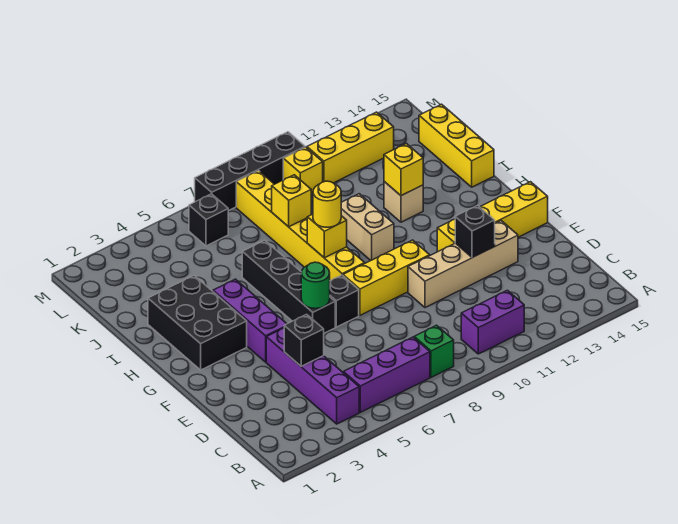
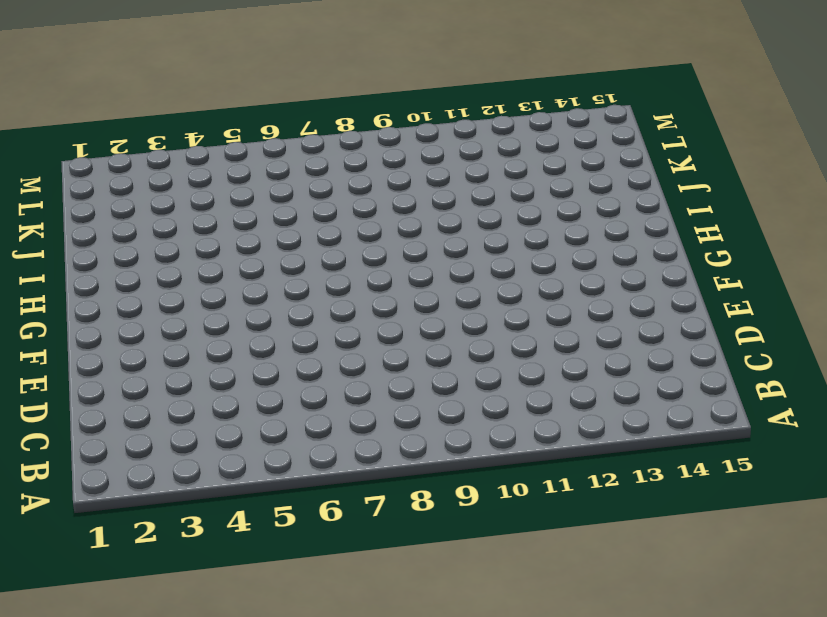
none -> purple brick B4:E4 level 1
none -> purple brick B5:B7 level 1
none -> green brick B8 level 1

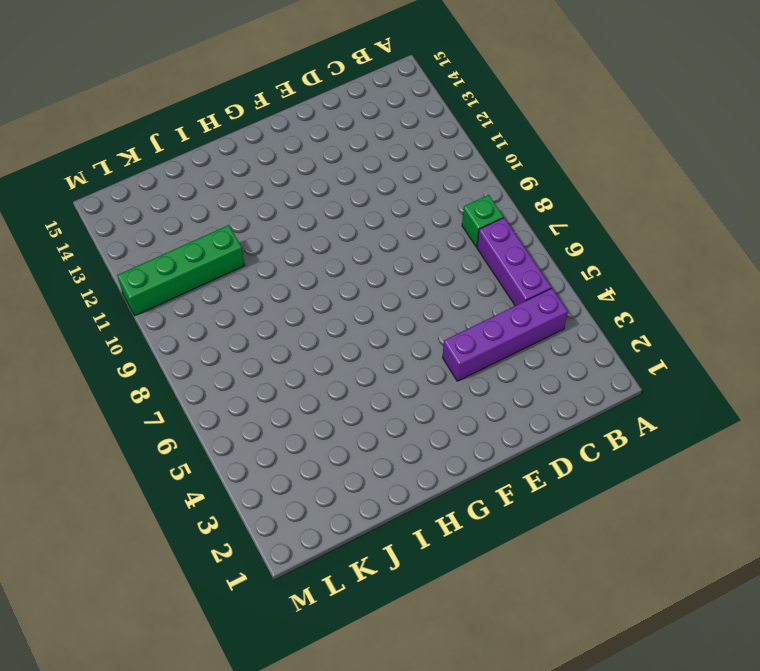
green brick J11:M11 level 1 -> yellow brick L11:L13 level 1
none -> purple brick B10:B11 level 1
none -> tan brick E10:E13 level 1
none -> purple brick F4:H4 level 1

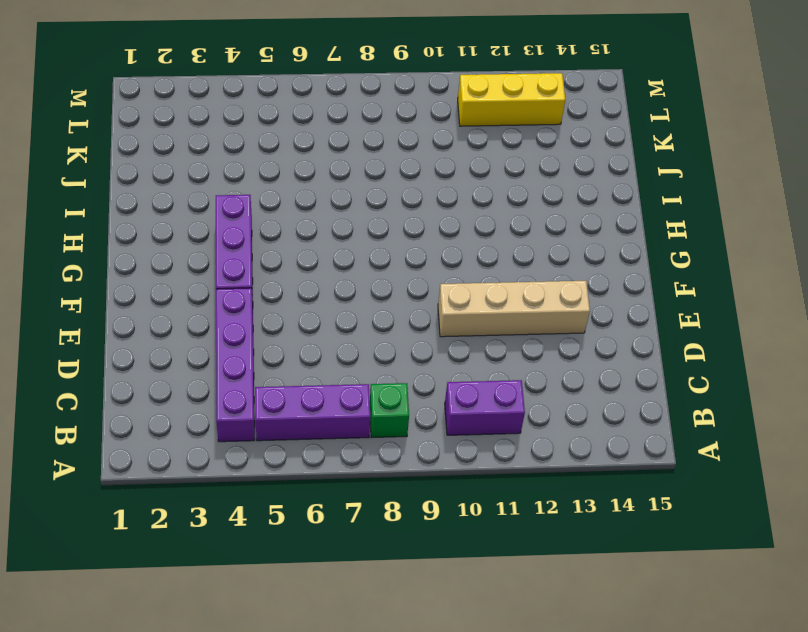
none -> black brick F6:I6 level 1
none -> black brick F7 level 1
none -> yellow brick F8:F10 level 1

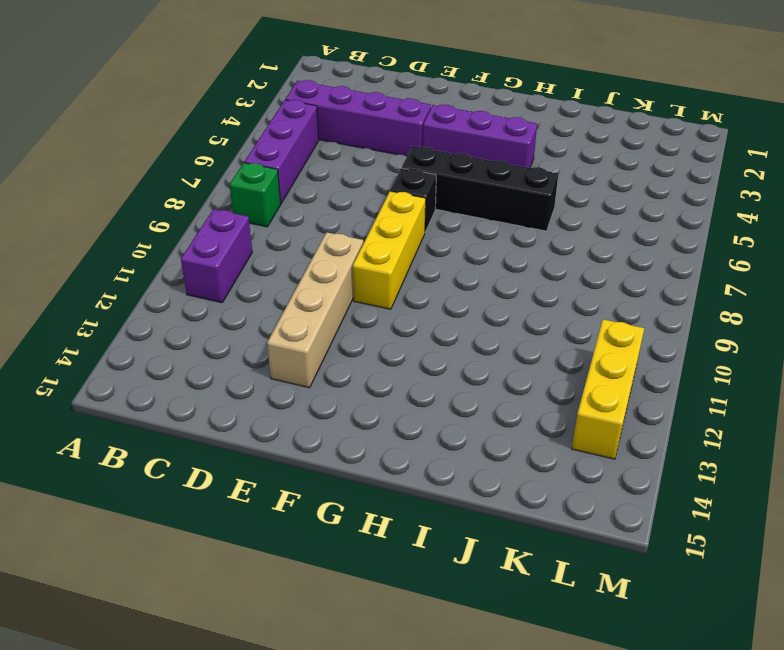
none -> yellow brick F12:F15 level 1
none -> black brick G2:I3 level 1
none -> yellow brick G8:L8 level 1

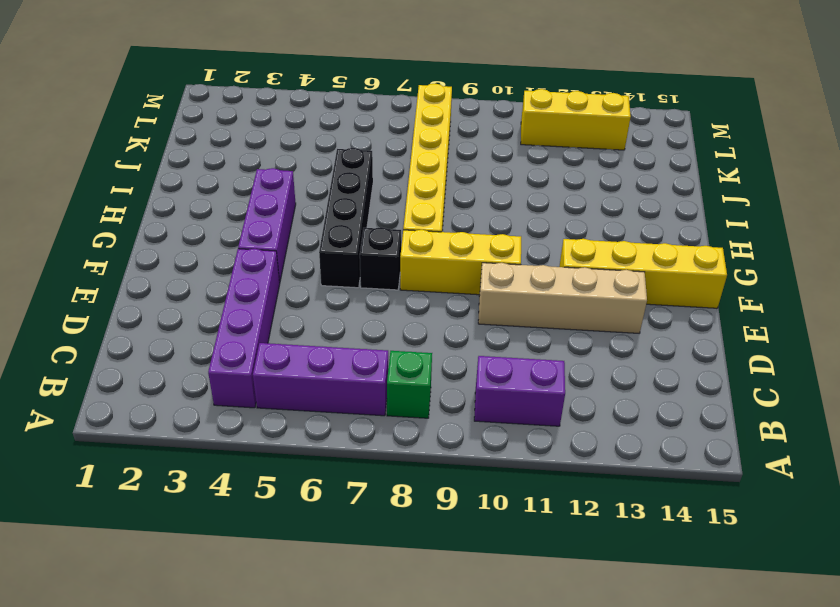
none -> black brick G2:I3 level 1
none -> tan brick H10:I10 level 1
none -> tan brick I12 level 1

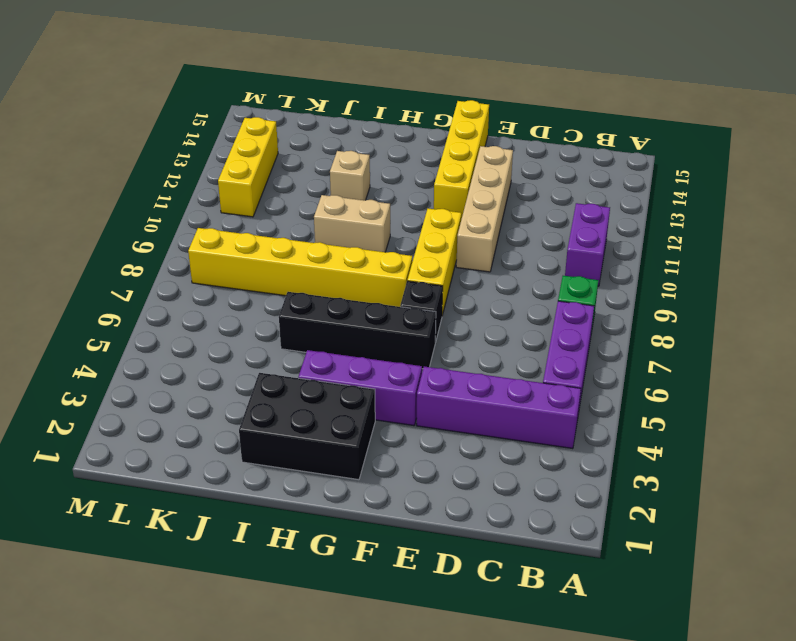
none -> yellow brick I15:K15 level 1
none -> black brick L6 level 1
none -> yellow brick L10 level 1

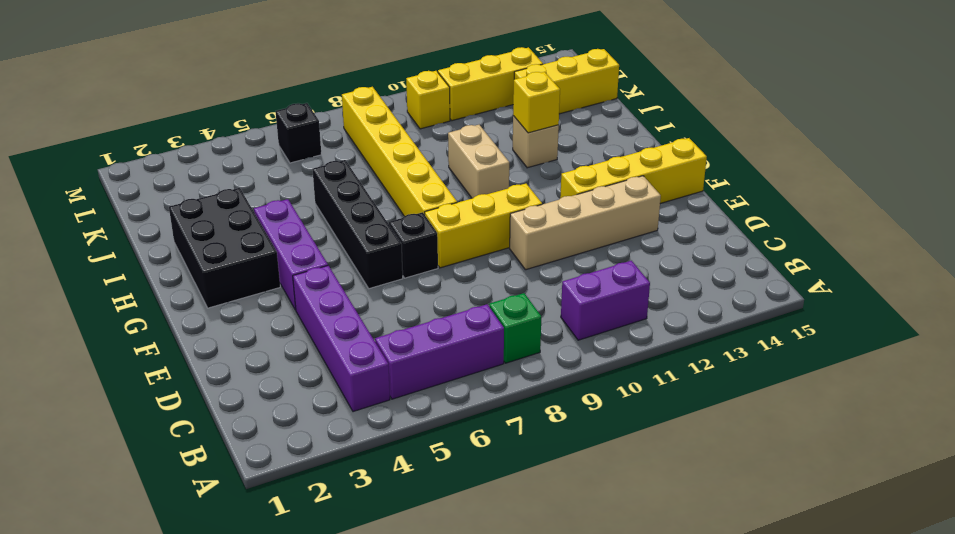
yellow brick K13:K15 level 1 -> yellow brick I15:K15 level 1
none -> black brick M7:M10 level 1
none -> black brick D4 level 2
none -> black brick E12 level 2

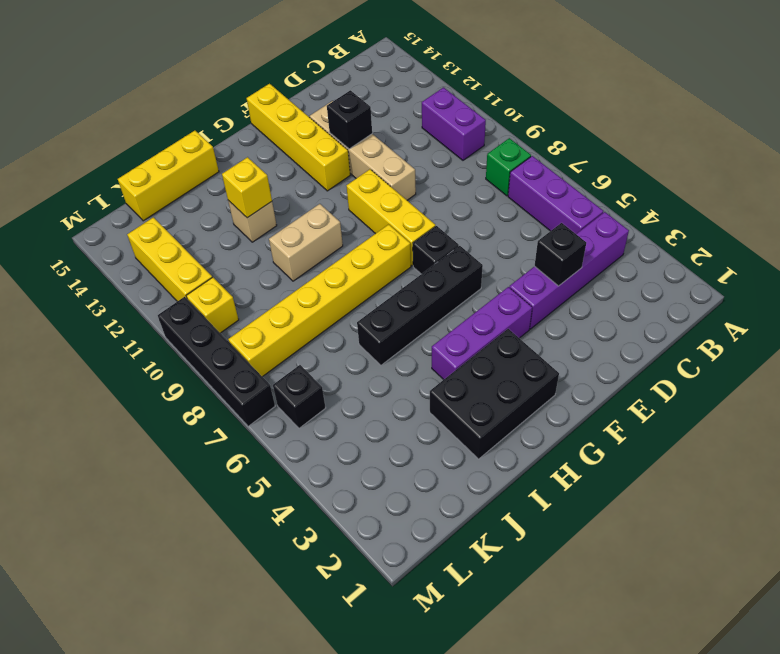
none -> green round brick F6 level 2
none -> yellow brick H8 level 2
none -> yellow brick J8 level 2

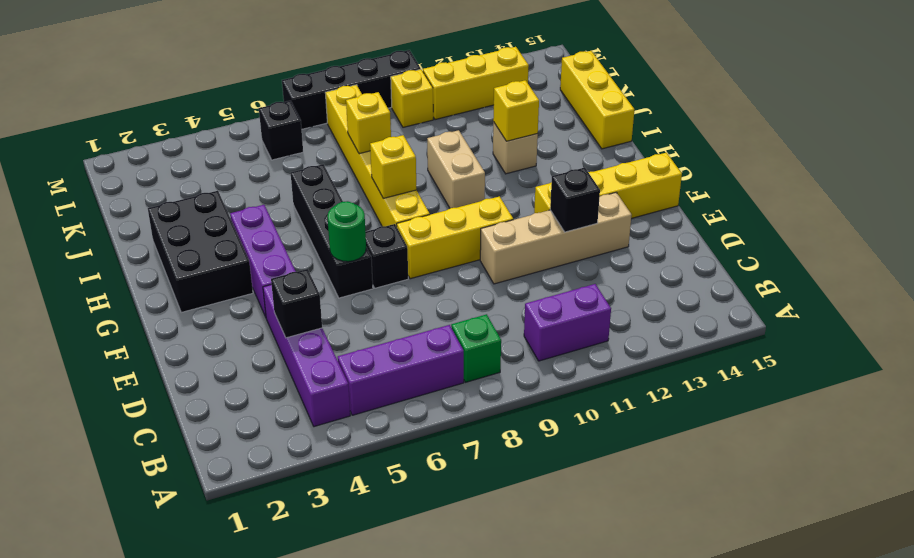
none -> yellow round brick H8 level 3

